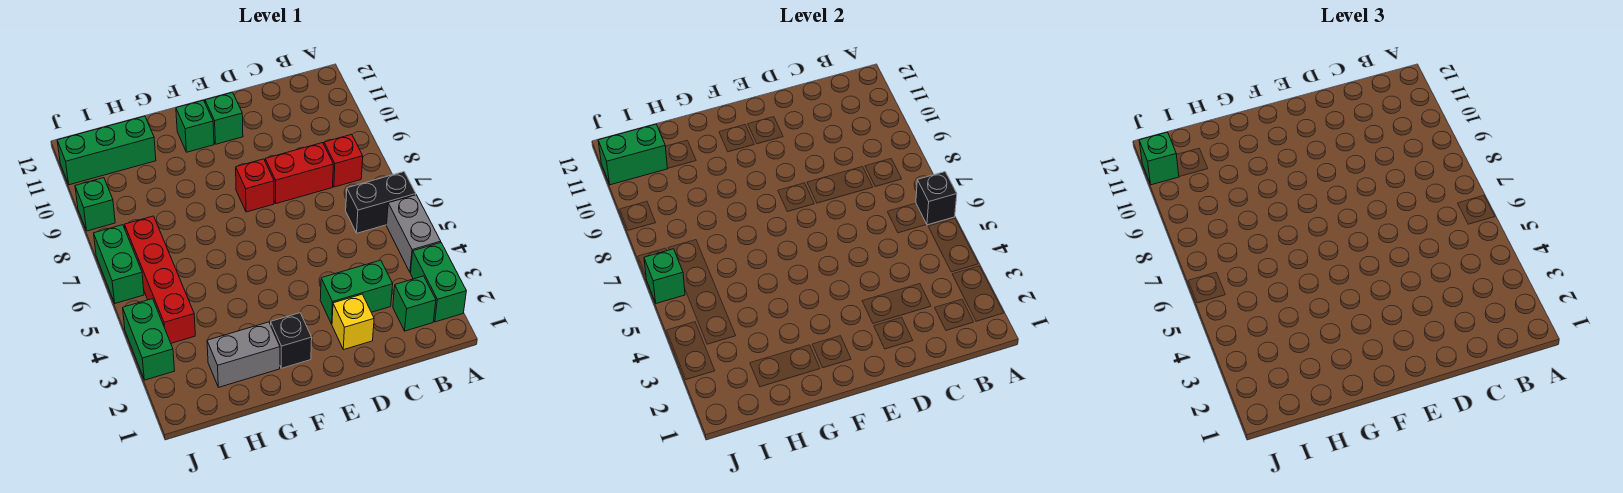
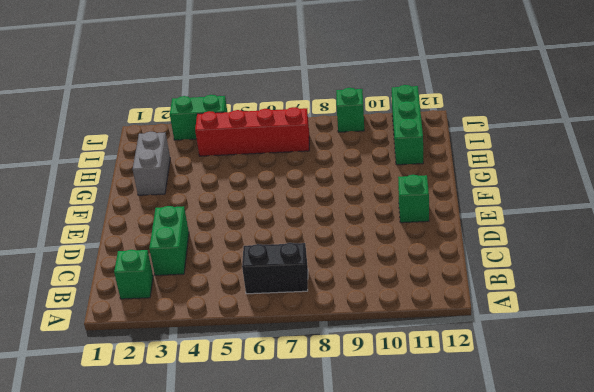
black brick B6:B7 level 1 -> black brick A6:B6 level 1
none -> green brick A2:A3 level 1
none -> grey brick A4:A5 level 1
none -> red brick B8 level 1

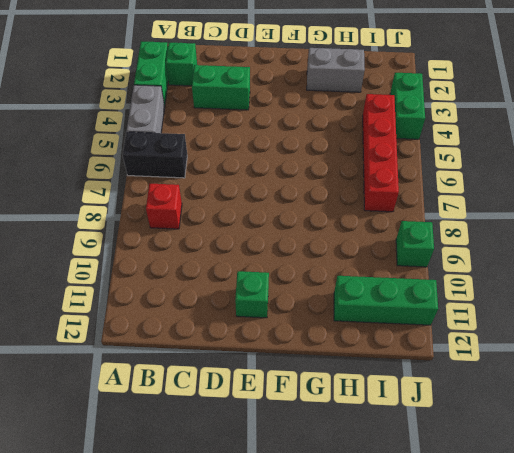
none -> red brick C8:D8 level 1
none -> yellow brick D2 level 1
none -> red brick E8 level 1

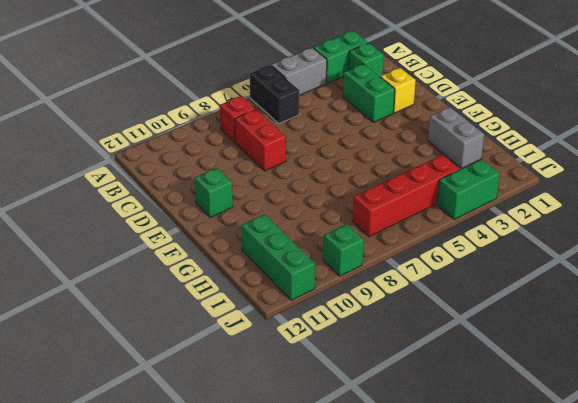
none -> red brick E8 level 1
none -> black brick F2 level 1
none -> green brick F11 level 1

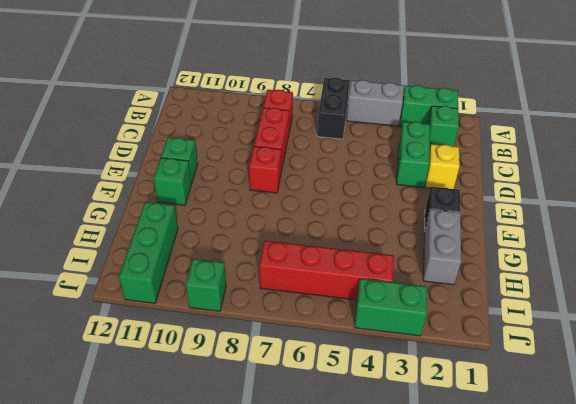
none -> green brick J6:J7 level 1
none -> black brick A6 level 2
none -> green brick I11:J11 level 2

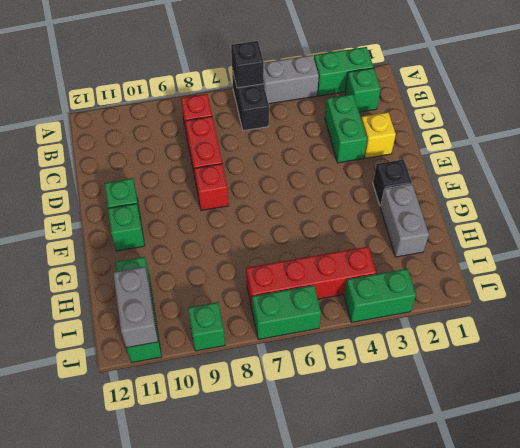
grey brick I11:J11 level 2 -> green brick I11:J11 level 2
none -> green brick J6 level 2
none -> green brick J11 level 3

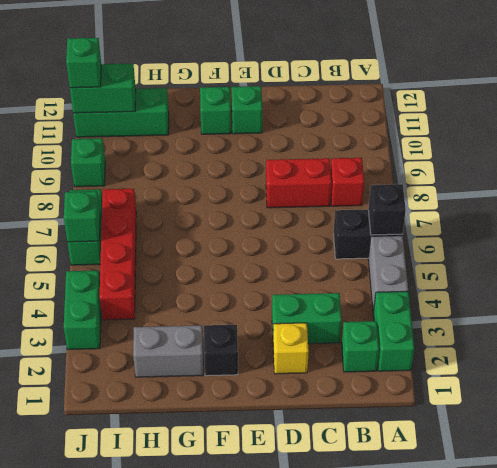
none -> red brick E8 level 1

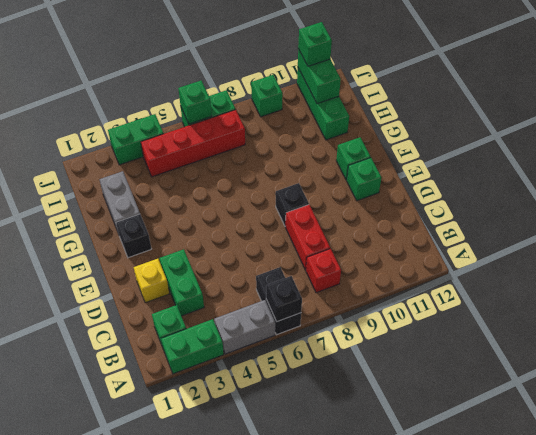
black brick E8 level 1 -> red brick E8 level 1

